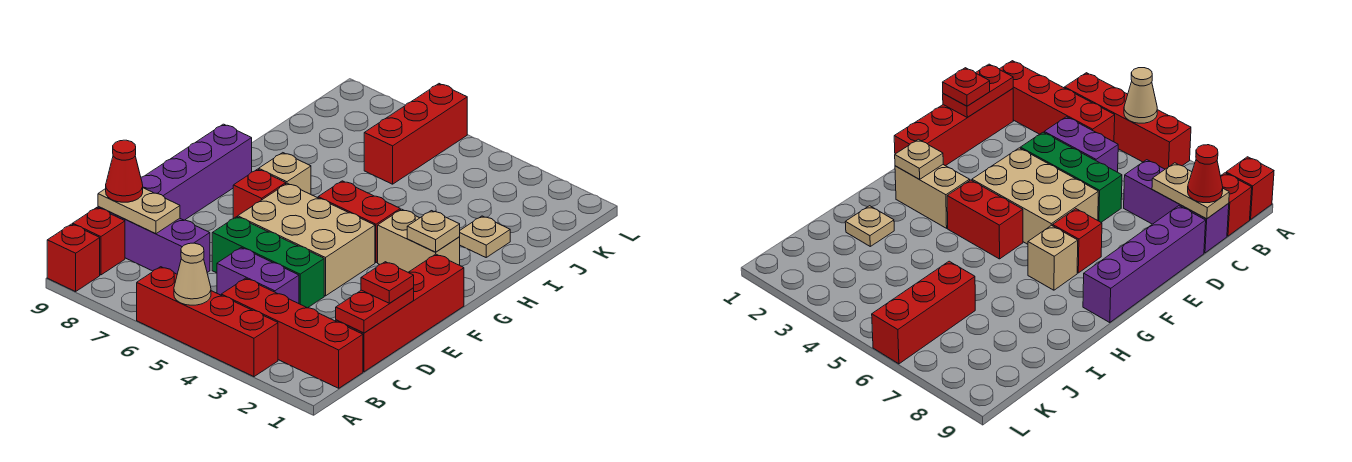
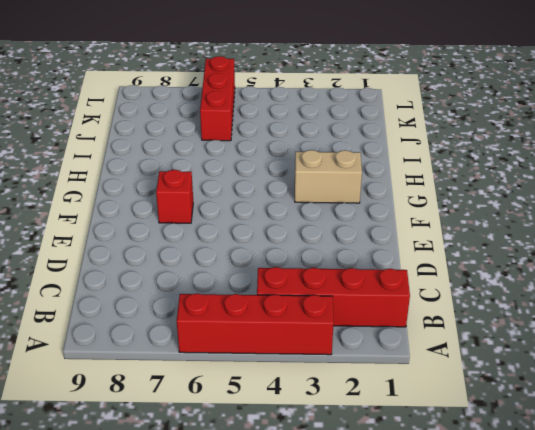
none -> red brick A9 level 1
none -> red brick B9 level 1
none -> red brick C1:F1 level 1

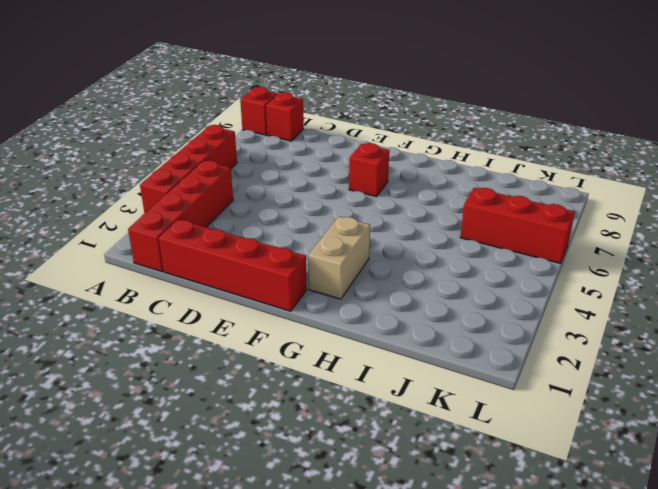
none -> purple brick C4:C5 level 1
none -> purple brick C7:C9 level 1
none -> green brick D4:D6 level 1

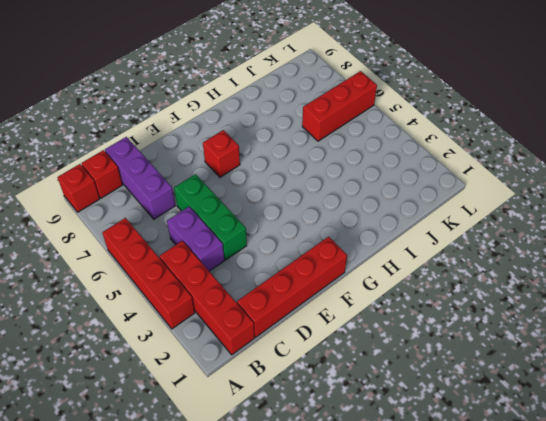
none -> purple brick D9:G9 level 1
none -> tan brick E4:F6 level 1
none -> tan brick G2:G3 level 1

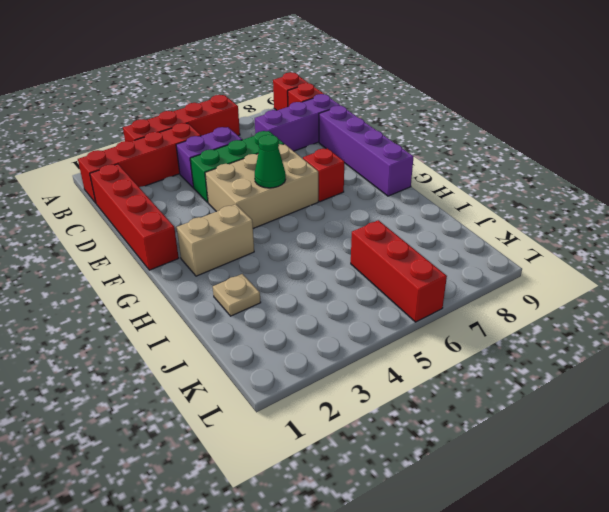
green cone F5 level 2 -> none
none -> red brick G4:G5 level 1
none -> tan brick G7 level 1
none -> tan cone A5 level 2

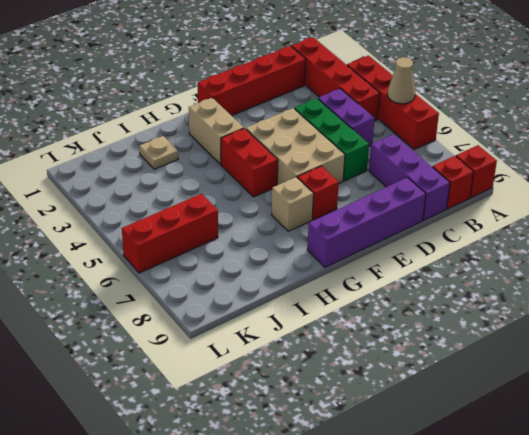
none -> red plate C1:D1 level 2
none -> tan plate C8:C9 level 2
none -> tan plate G2 level 2

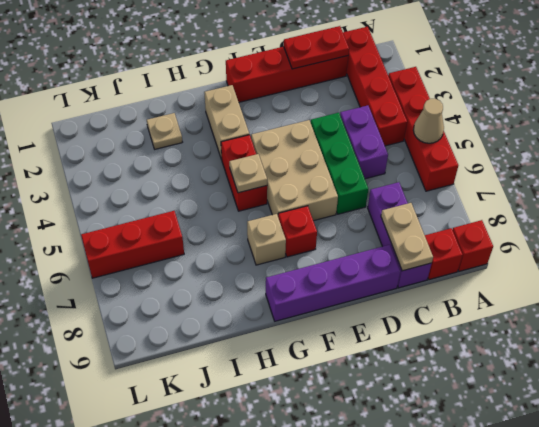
tan plate G5 level 2 -> tan plate G2 level 2
none -> red cone C9 level 3
none -> red plate D1 level 3

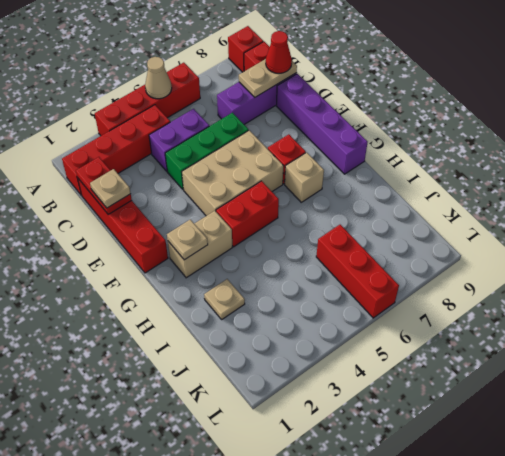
tan plate D1 level 3 -> red plate D1 level 3

